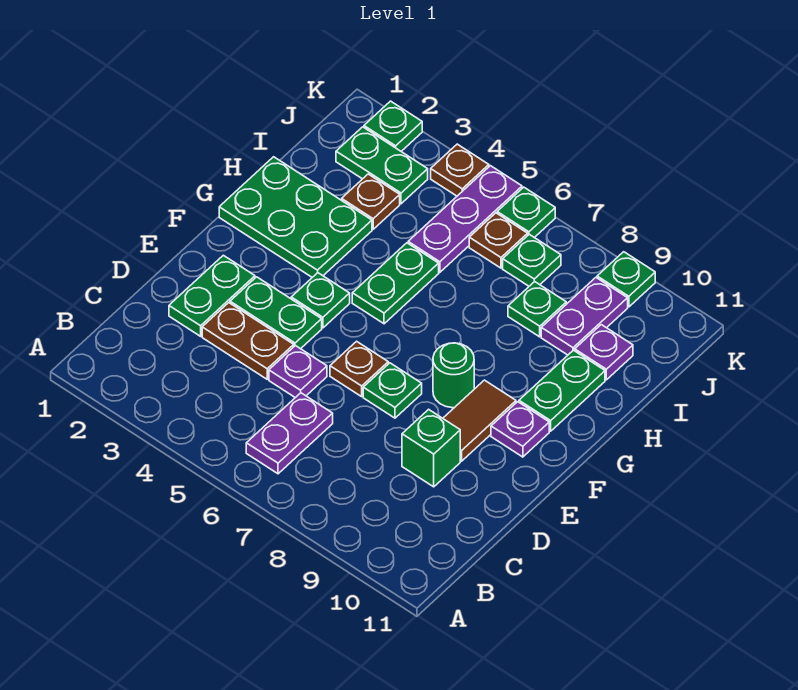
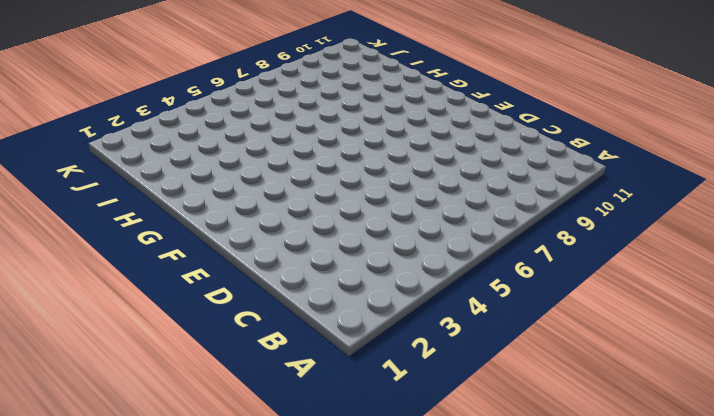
none -> purple plate B6:C6 level 1
none -> green plate D2:E2 level 1
none -> brown plate D3:D4 level 1

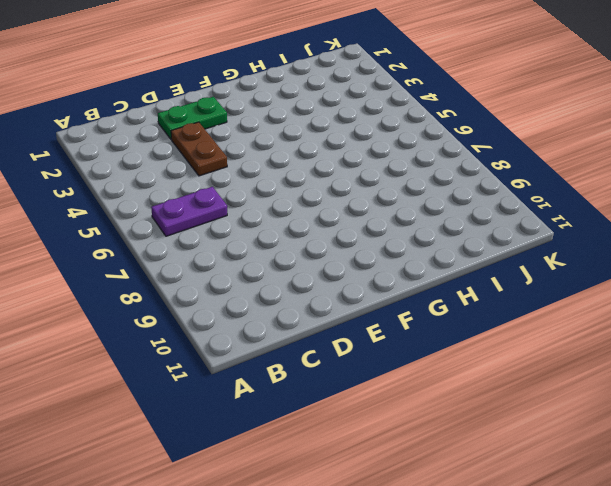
none -> purple plate D5 level 1
none -> green brick D9 level 1
none -> green plate E3:E4 level 1

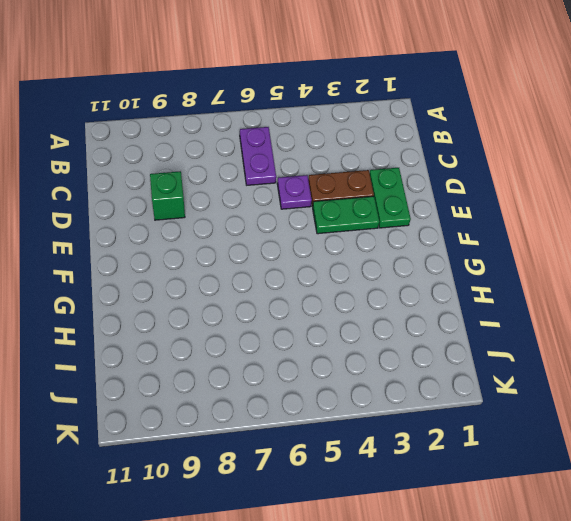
none -> brown plate E6 level 1
none -> green plate E7 level 1
none -> brown tile E9:F9 level 1

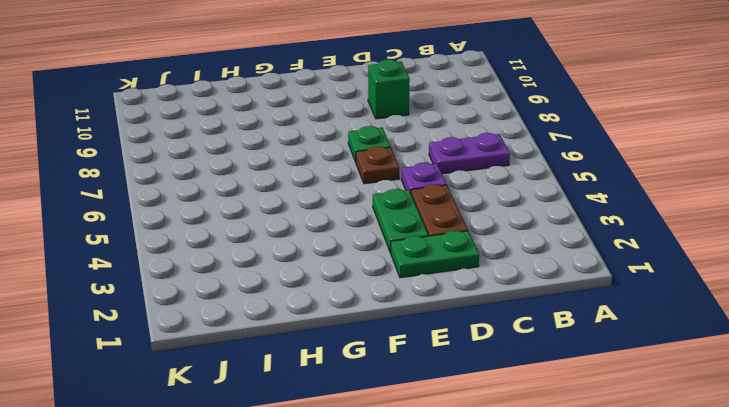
none -> brown tile E9:F9 level 1
none -> green plate F4 level 1
none -> green round brick F8 level 1

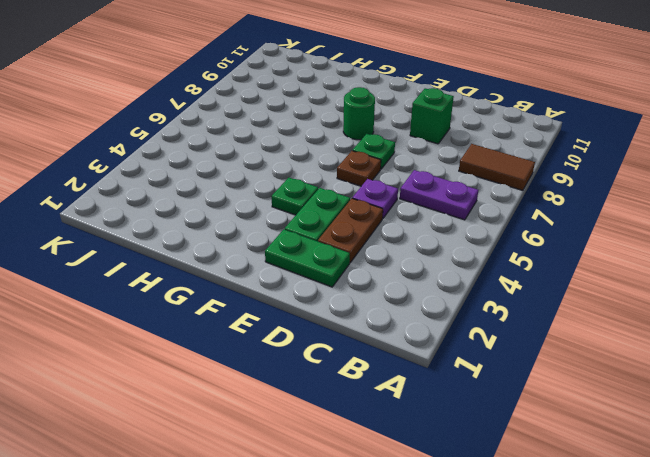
brown tile A8:B8 level 1 -> brown tile E9:F9 level 1
none -> purple plate F10 level 1
none -> green plate G1:H3 level 1
none -> green plate G5:H5 level 1

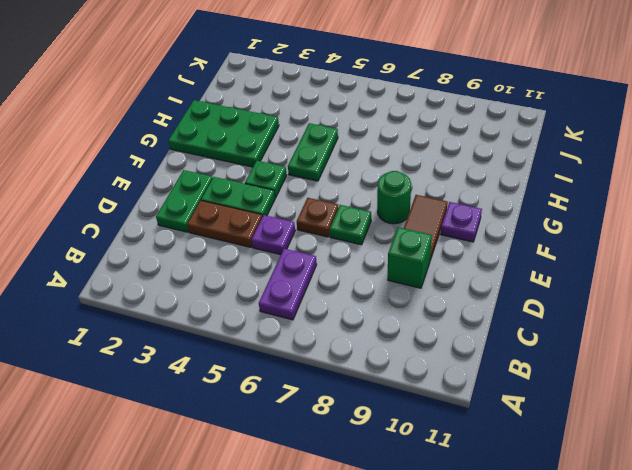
none -> green plate G10:H10 level 1
none -> brown plate I3 level 1
none -> purple plate I5:K5 level 1

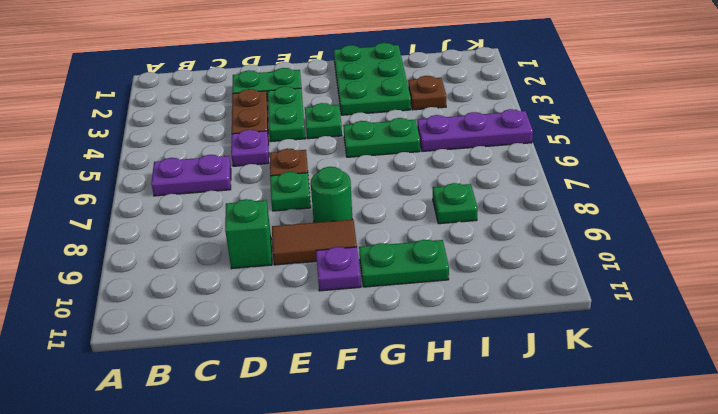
none -> purple plate I9:J9 level 1
none -> purple plate I10 level 1
none -> green plate J2:J3 level 1

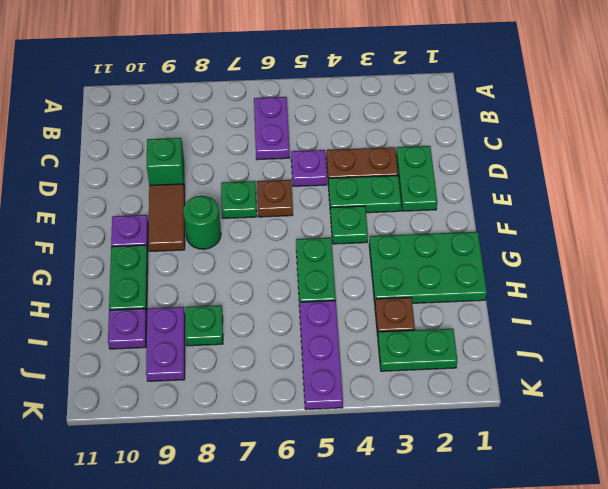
none -> brown plate J6 level 1
none -> green plate J7 level 1
none -> green plate K2 level 1

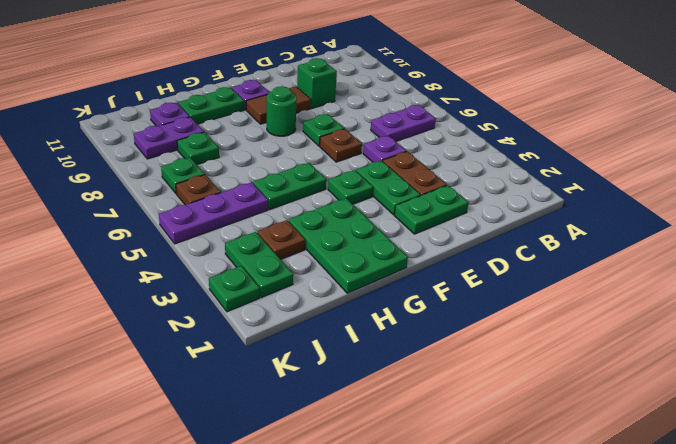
none -> brown plate K4 level 1
none -> green plate K6 level 1
none -> green plate K9 level 1

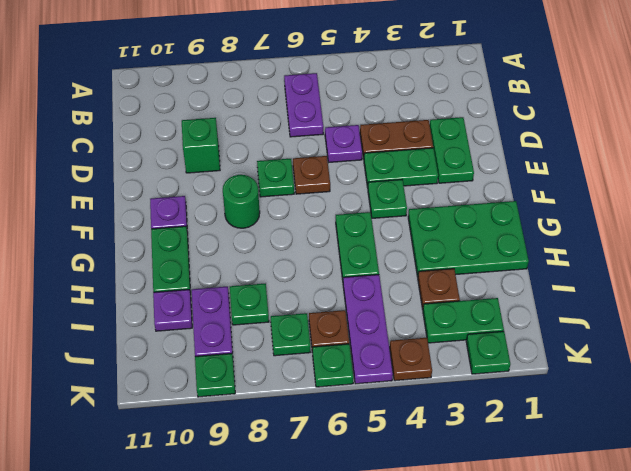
none -> brown tile E9:F9 level 1

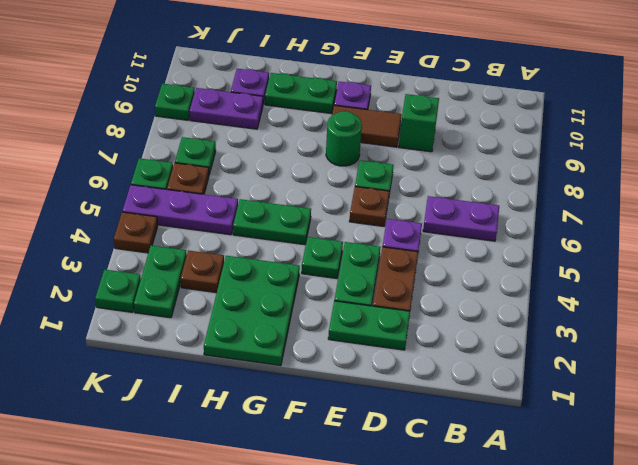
none -> green plate I8 level 1

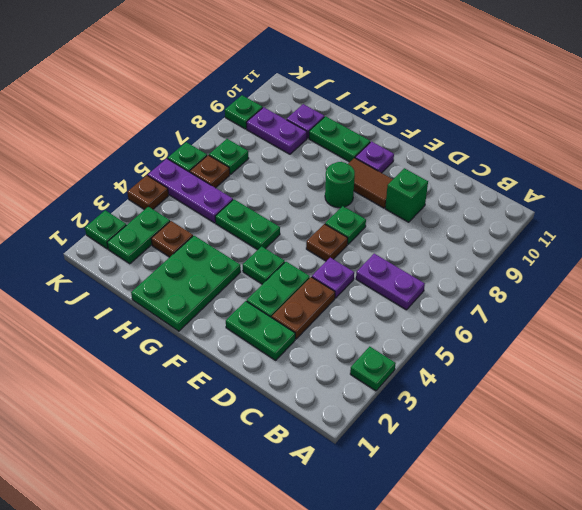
green plate A3 level 1 -> green plate I8 level 1

